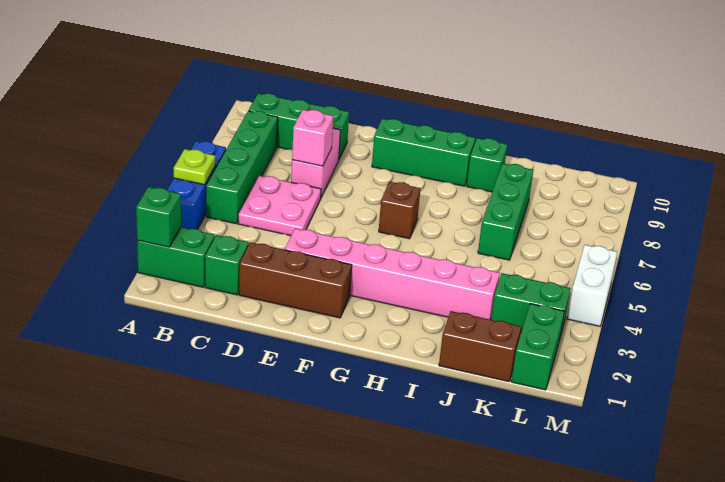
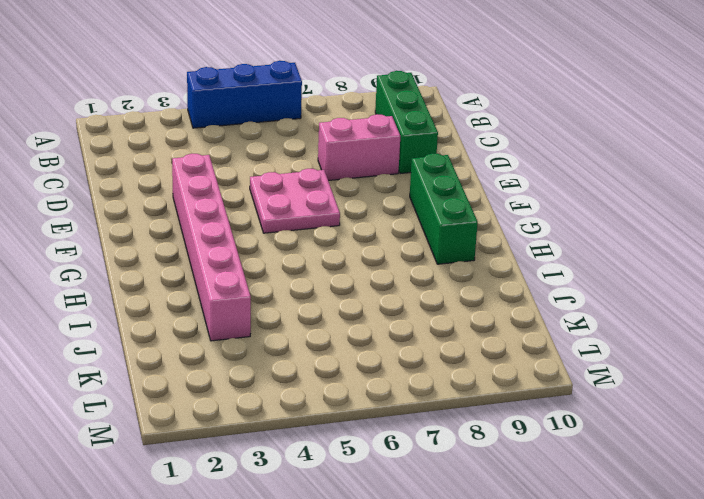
pink plate E5:F6 level 1 -> pink plate C5:D6 level 1
none -> green brick A2:B2 level 1
none -> green brick B5:B8 level 1
none -> green brick C2 level 1

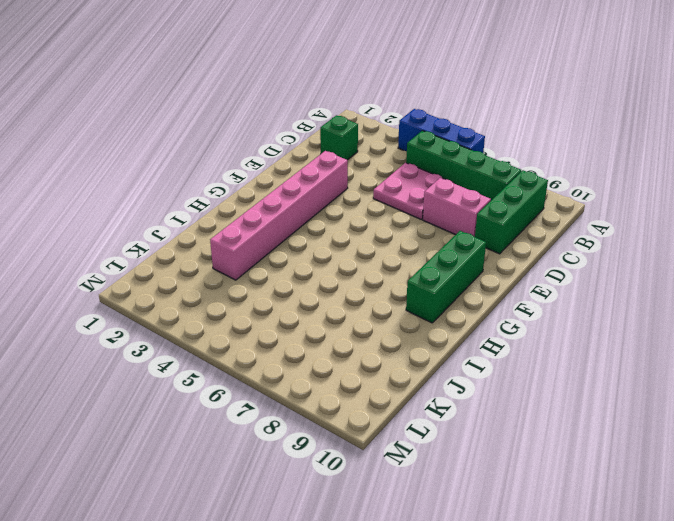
none -> green brick A2:B2 level 1
none -> brown brick D2:F2 level 1
none -> brown brick G6 level 1

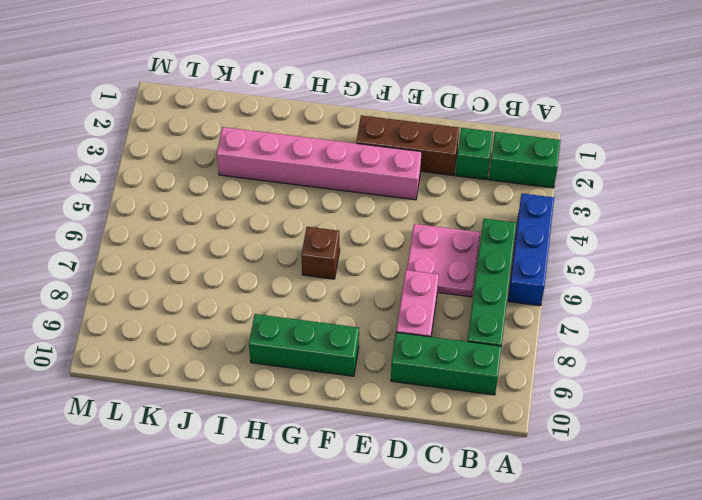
none -> green brick I9 level 1
none -> brown brick J1:K1 level 1
none -> green brick J6:J8 level 1

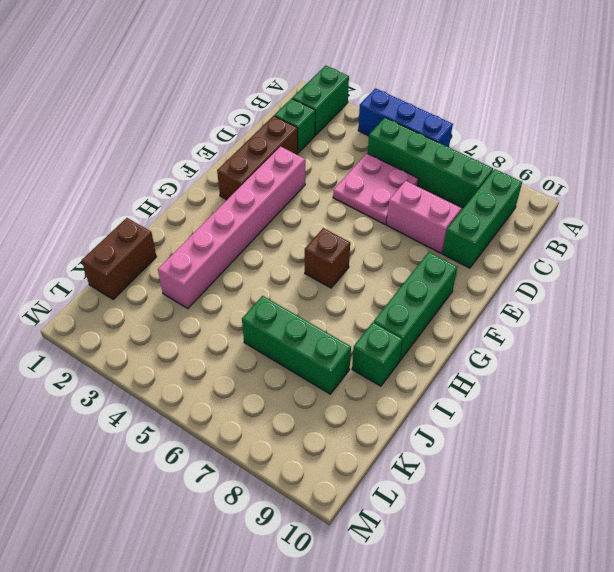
none -> green brick K3:L3 level 1
none -> green brick L1:L2 level 1
none -> white brick M4:M5 level 1

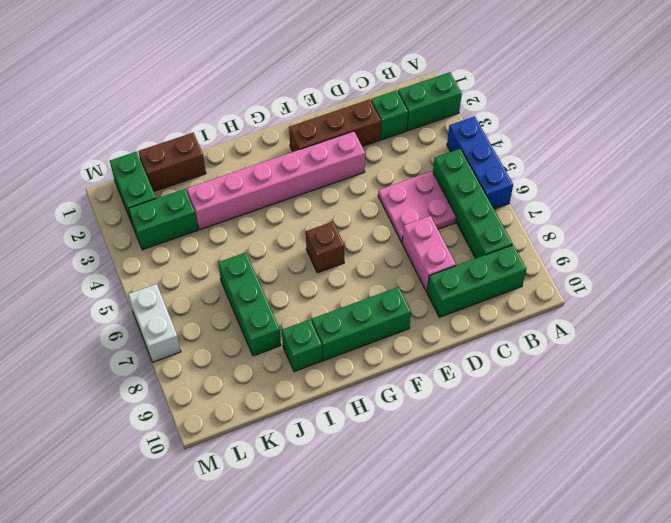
white brick M6:M7 level 1 -> white brick M4:M5 level 1
none -> green brick A2 level 2
none -> lime plate A5 level 2
none -> pink brick D7 level 2

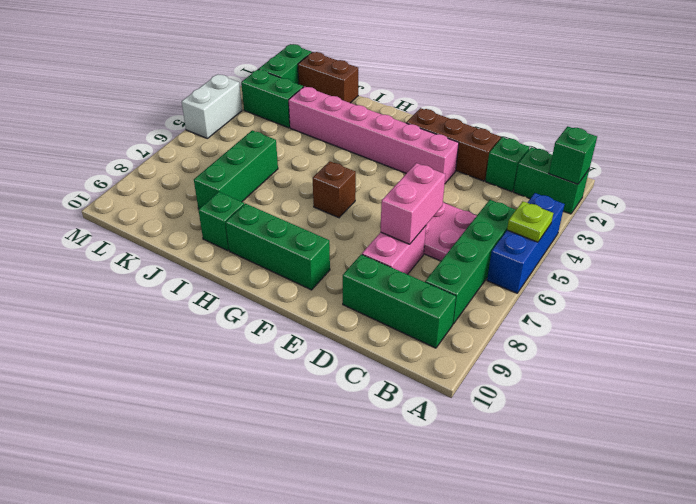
pink brick D6:D7 level 2 -> pink brick D7 level 2

